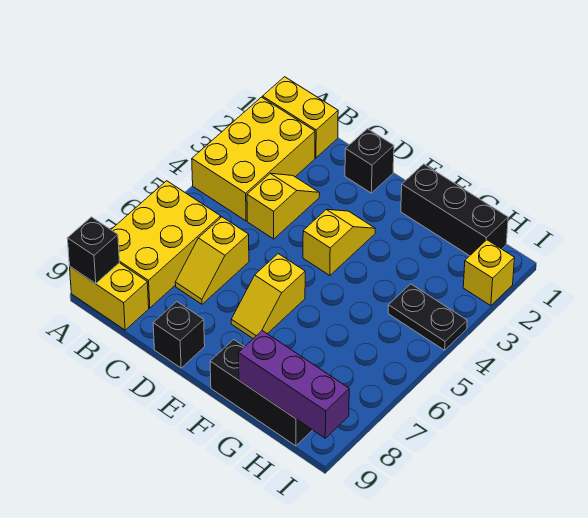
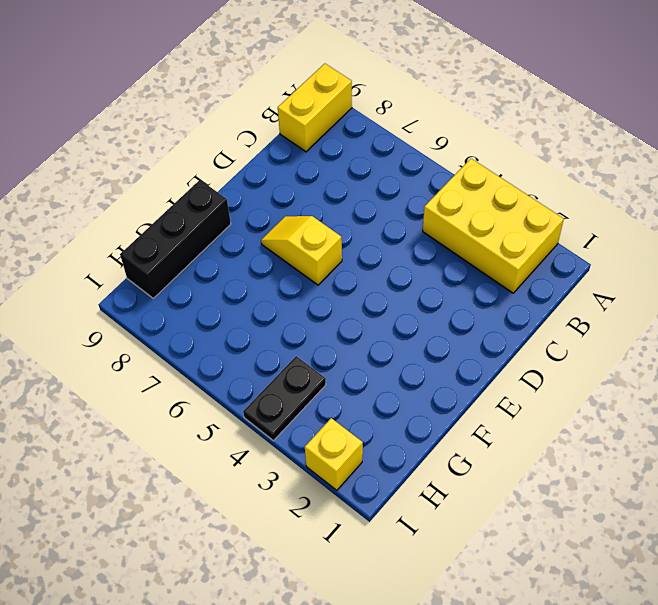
none -> yellow brick A1:B1 level 1
none -> yellow brick A6:B8 level 1
none -> yellow slope C3:C4 level 1 top 4

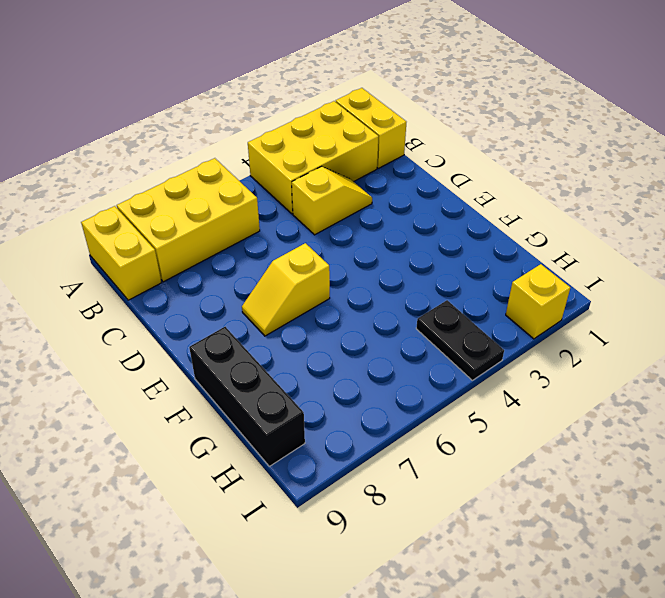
none -> yellow slope C6:C7 level 1 top 6
none -> black brick D1 level 1
none -> black brick D9 level 1

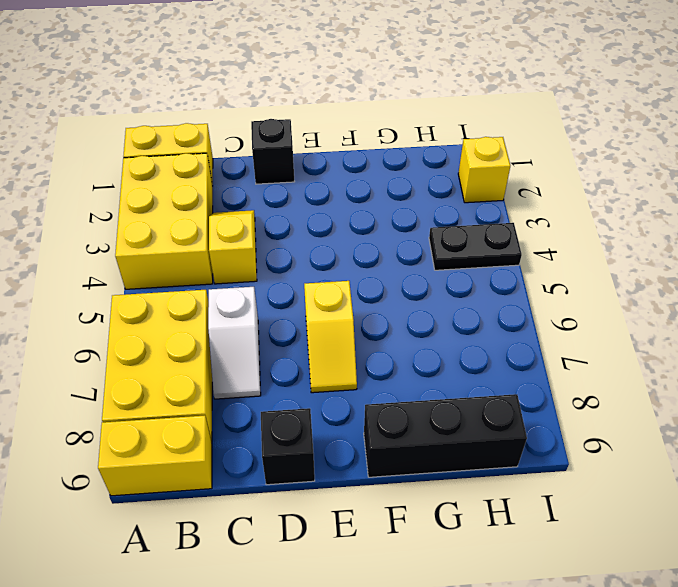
white slope C6:C7 level 1 top 6 -> yellow slope C6:C7 level 1 top 6
none -> yellow slope E3:E4 level 1 top 4
none -> black brick F1:H1 level 1
none -> black brick A9 level 2

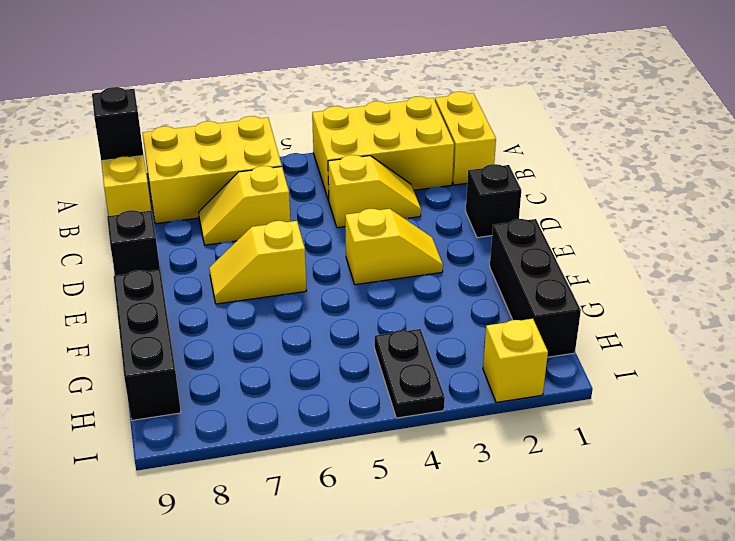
none -> purple brick G9:I9 level 2

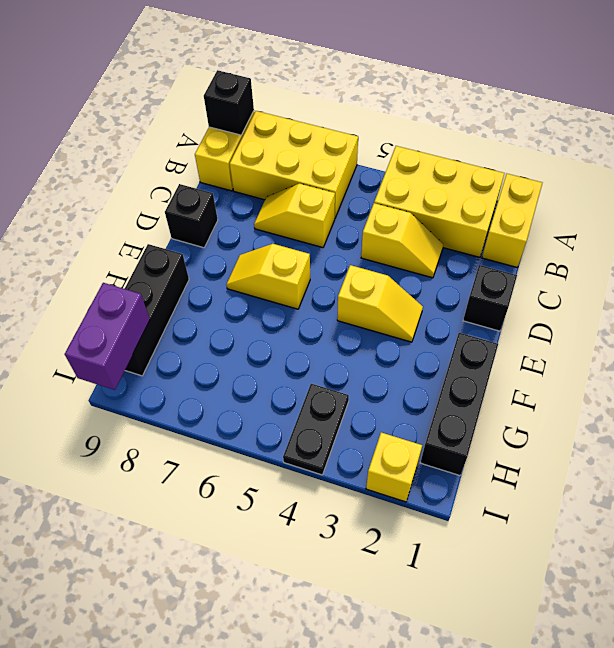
purple brick H9:I9 level 2 -> purple brick G9:I9 level 2

